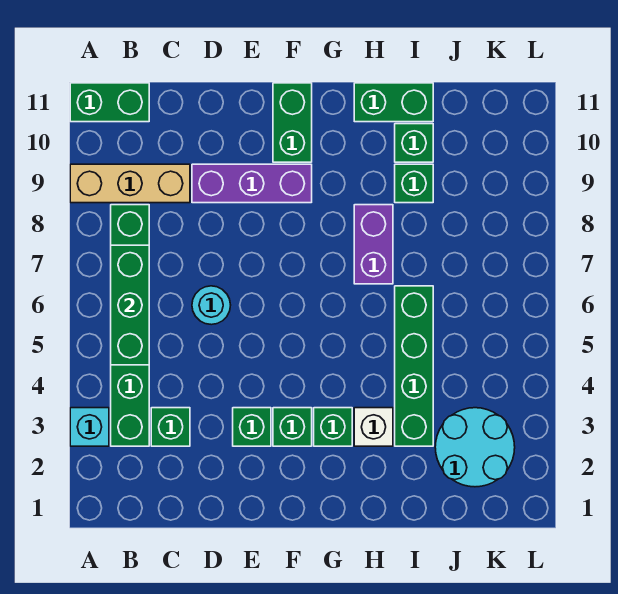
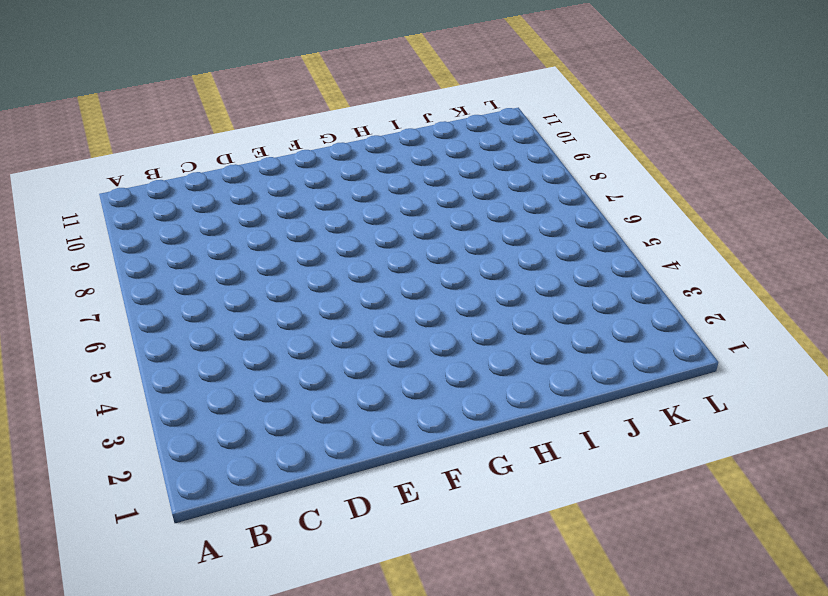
none -> cyan brick A3 level 1
none -> tan brick A9:C9 level 1
none -> green brick A11:B11 level 1

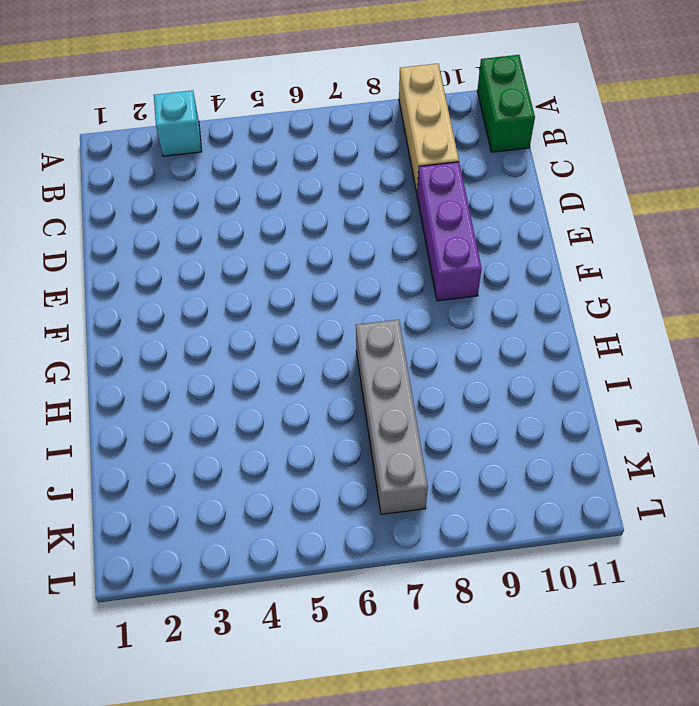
grey brick H7:K7 level 1 -> purple brick H7:H8 level 1
none -> green brick B3:B8 level 1
none -> green brick C3 level 1
none -> cyan round brick D6 level 1

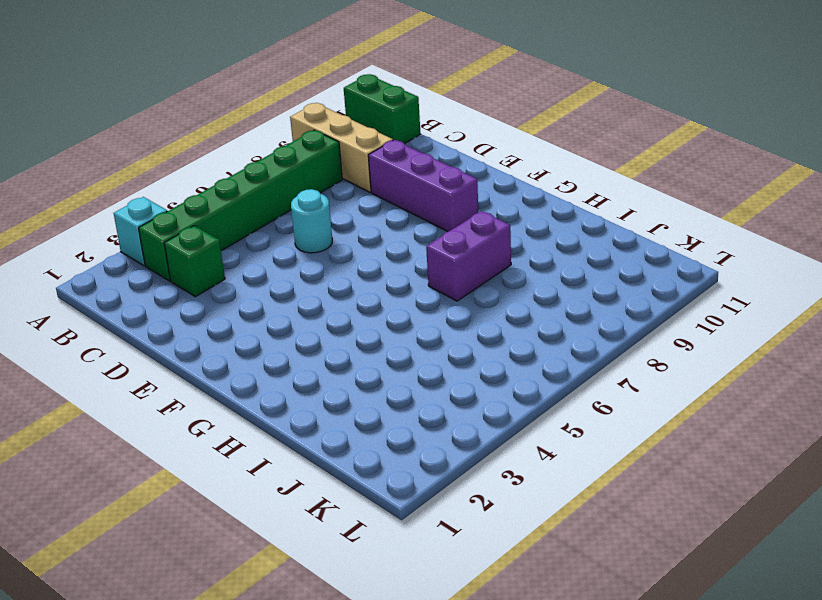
none -> green brick E3 level 1
none -> green brick F3 level 1
none -> green brick F10:F11 level 1

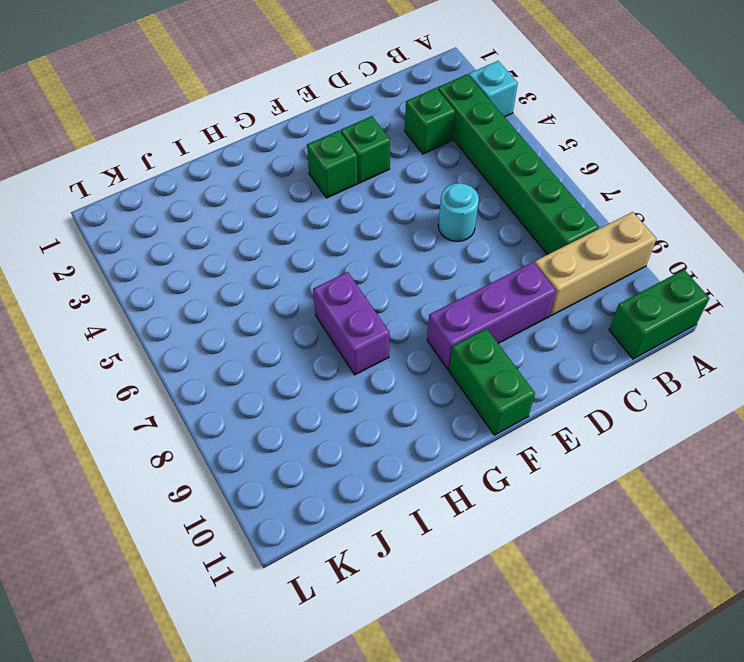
none -> green brick G3 level 1
none -> white brick H3 level 1
none -> green brick H11:I11 level 1

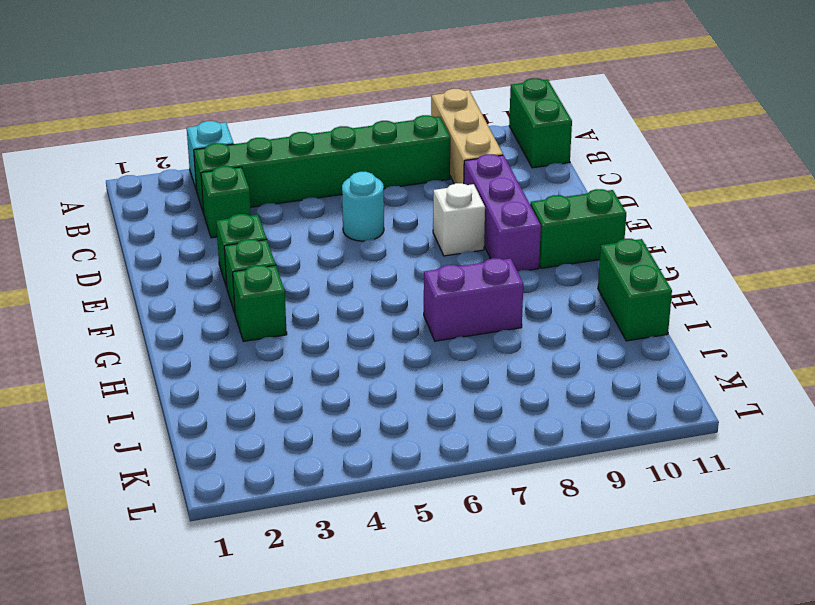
white brick E8 level 1 -> white brick H3 level 1
none -> green brick I3:I6 level 1
none -> green brick I9 level 1
none -> green brick I10 level 1

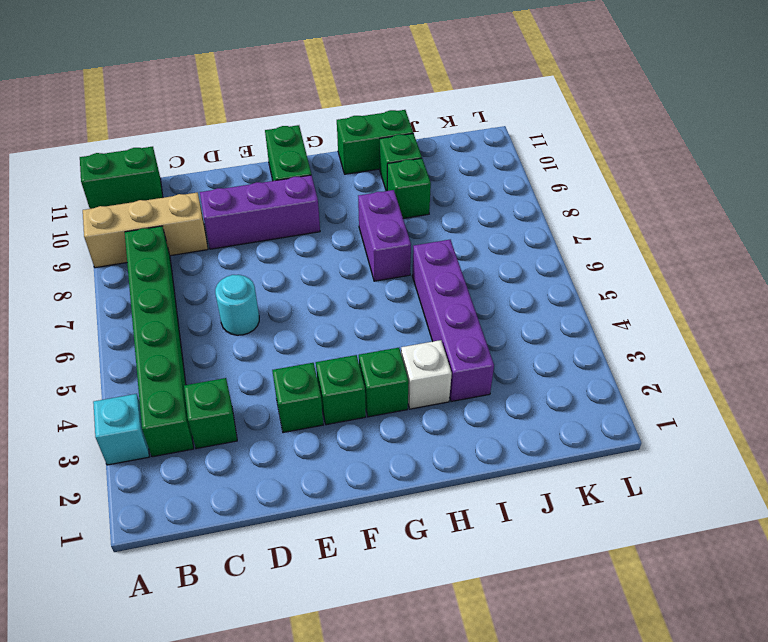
purple brick I3:I6 level 1 -> green brick I3:I6 level 1
none -> cyan round brick J2:K3 level 1
none -> green brick B5:B7 level 2

